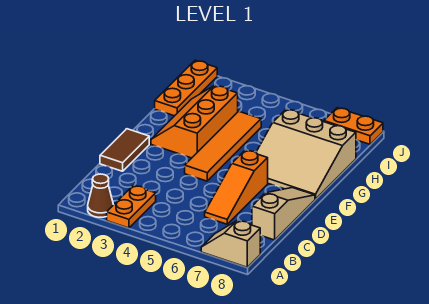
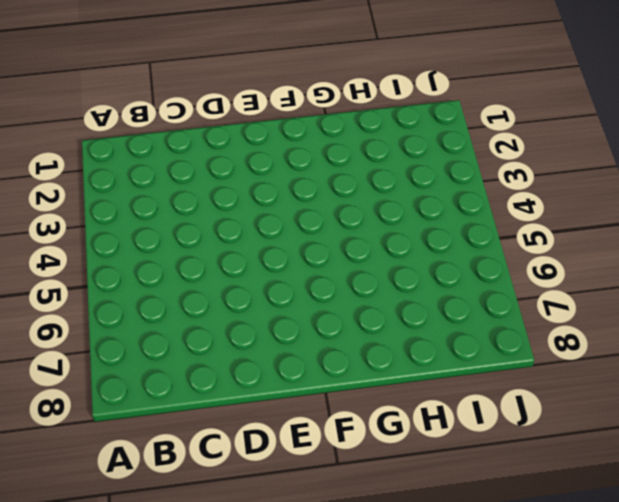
none -> brown cone A2 level 1
none -> orange plate A3:B3 level 1

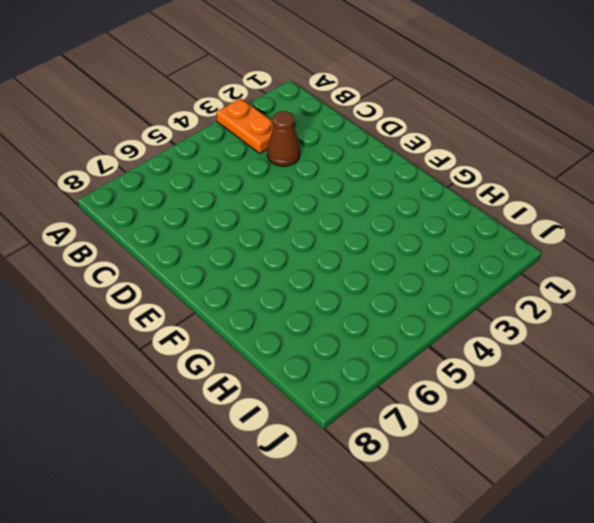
brown cone C3 level 1 -> brown cone A2 level 1
none -> tan slope A7:A8 level 1 top 8
none -> orange slope C6:E6 level 1 top E

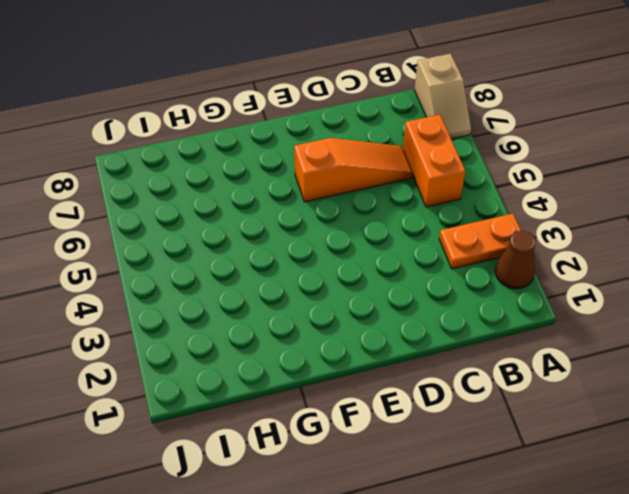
orange brick B5:B6 level 1 -> none
none -> tan slope C8:E8 level 1 top C
none -> brown tile D1:E1 level 1

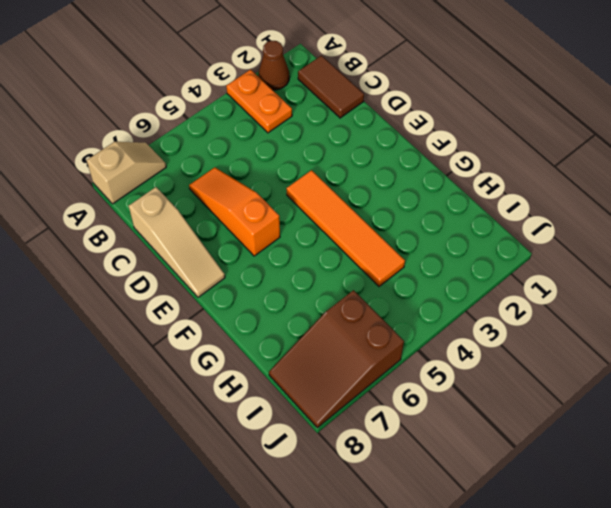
brown tile B1:C1 level 1 -> brown tile D1:E1 level 1
brown slope I6:J8 level 1 top 6 -> orange plate J7:J8 level 1
none -> orange slope F2:H3 level 1 top 3
none -> tan slope F6:H8 level 1 top H

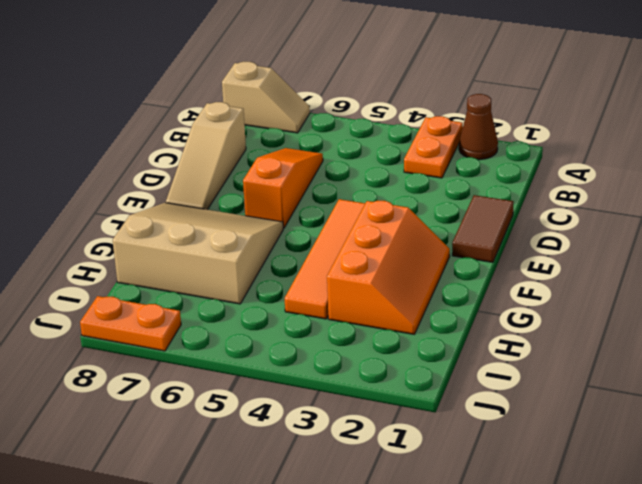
none -> orange plate H1:J1 level 1

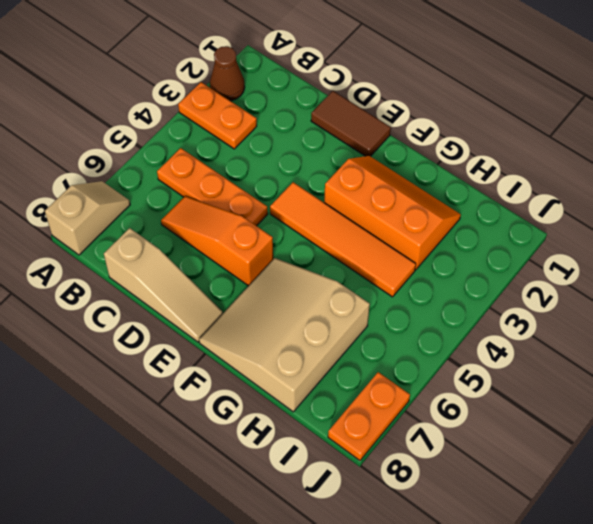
orange plate B5:D5 level 1 -> orange plate H1:J1 level 1

